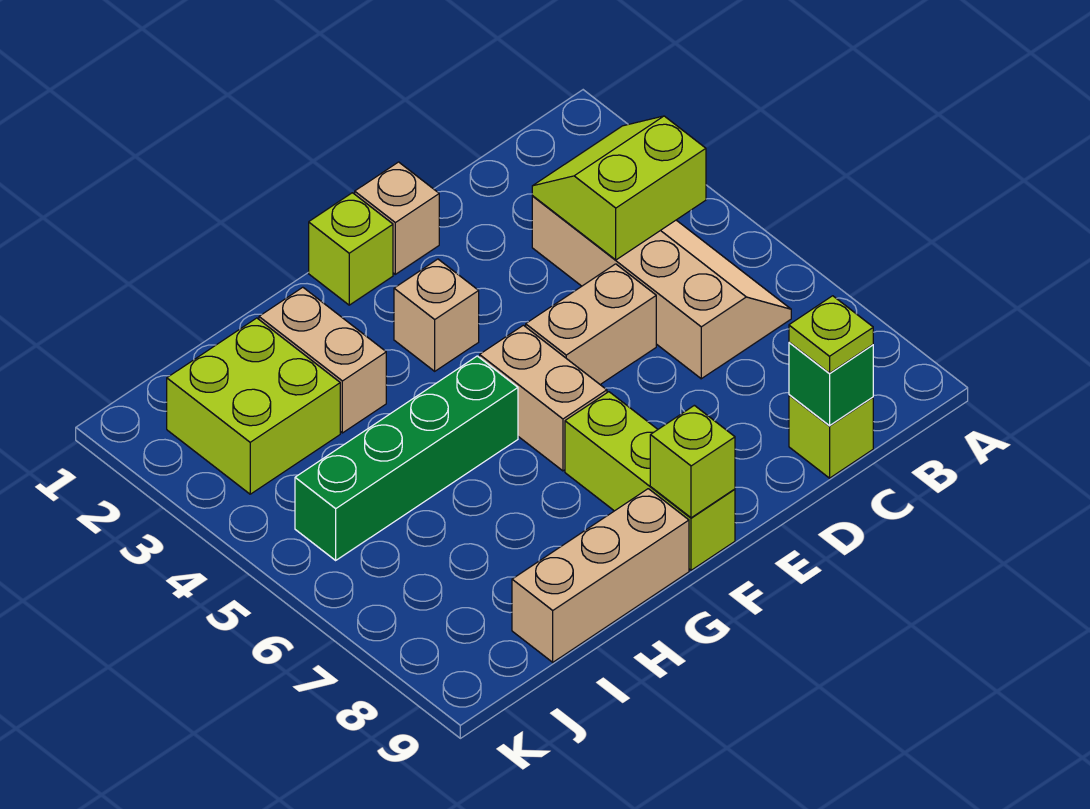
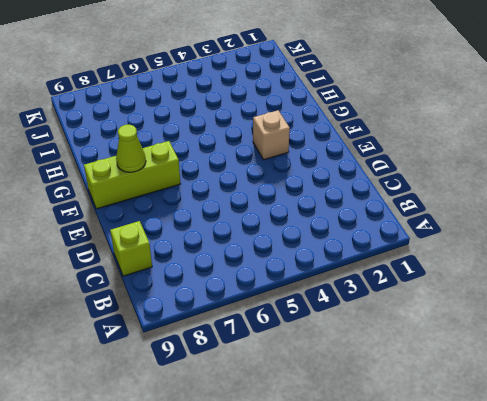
lime cone F8 level 2 -> none
none -> tan slope B3:C6 level 1 top C
none -> tan brick D5:E5 level 1
none -> tan brick E1 level 1

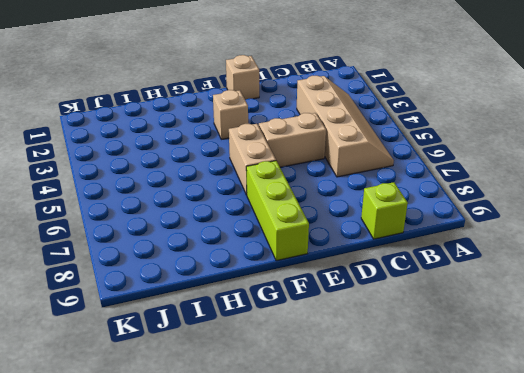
none -> lime brick F1 level 1
none -> green brick G5:J5 level 1
none -> tan brick G9:I9 level 1

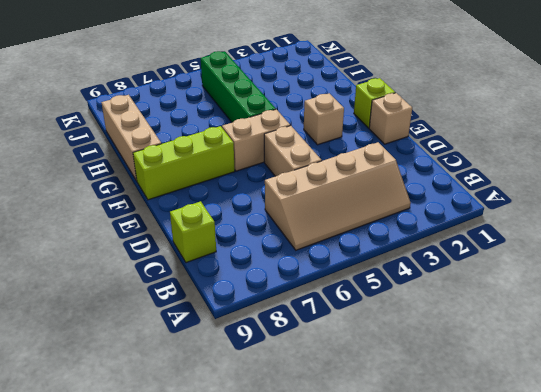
none -> tan brick H2:H3 level 1
none -> lime brick I2:J3 level 1
none -> lime slope B3:C4 level 2 top 4

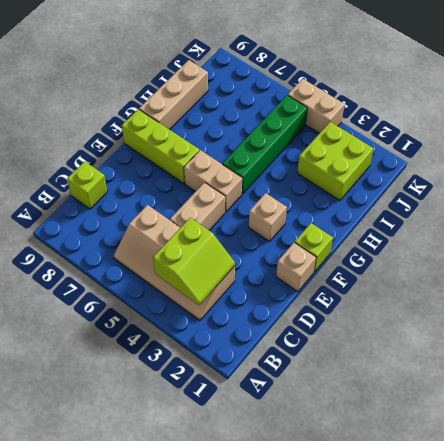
tan brick K4:K5 level 1 -> tan brick H2:H3 level 1
none -> green brick C9 level 2
none -> lime brick F9 level 2
none -> lime plate C9 level 3

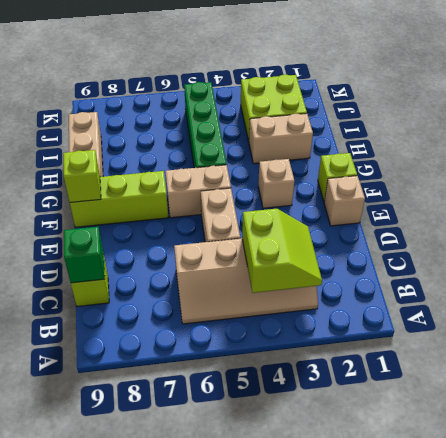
none -> lime plate C9 level 3

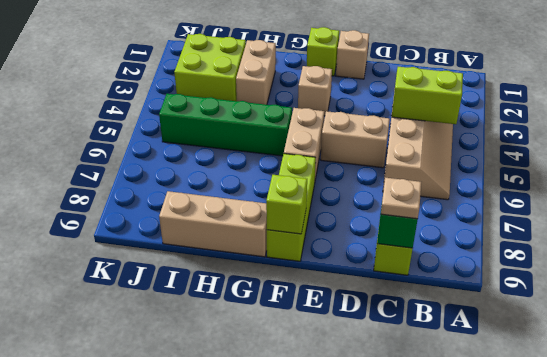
tan plate C9 level 3 -> lime plate C9 level 3

